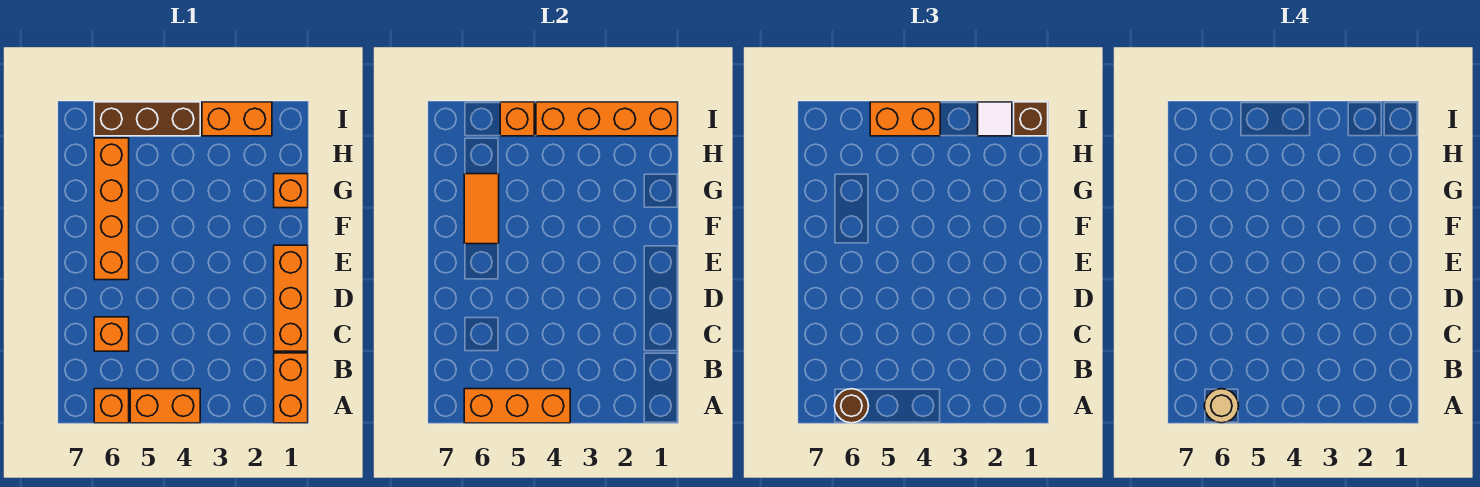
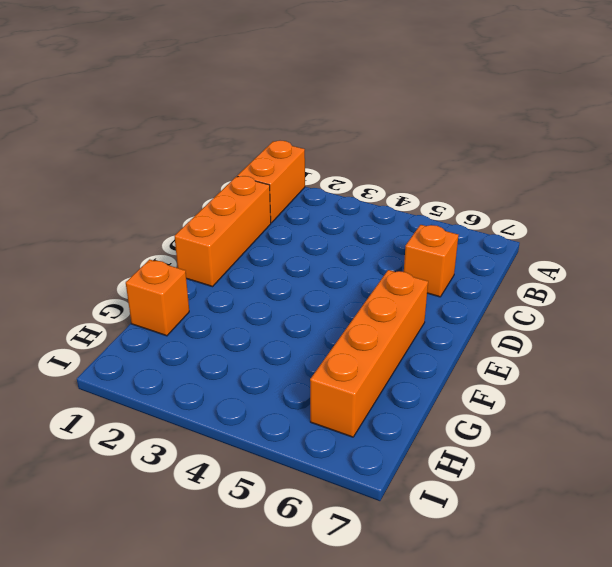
none -> orange brick A4:A5 level 1
none -> orange brick A6 level 1
none -> orange brick I2:I3 level 1

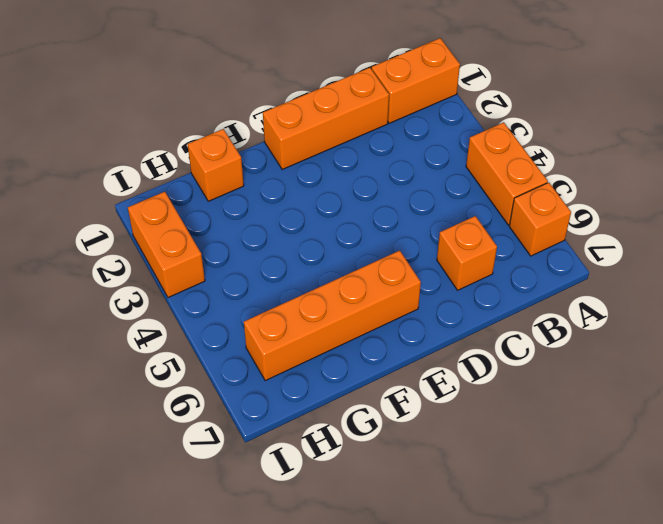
none -> brown brick I4:I6 level 1
none -> orange brick A4:A6 level 2
none -> orange tile F6:G6 level 2

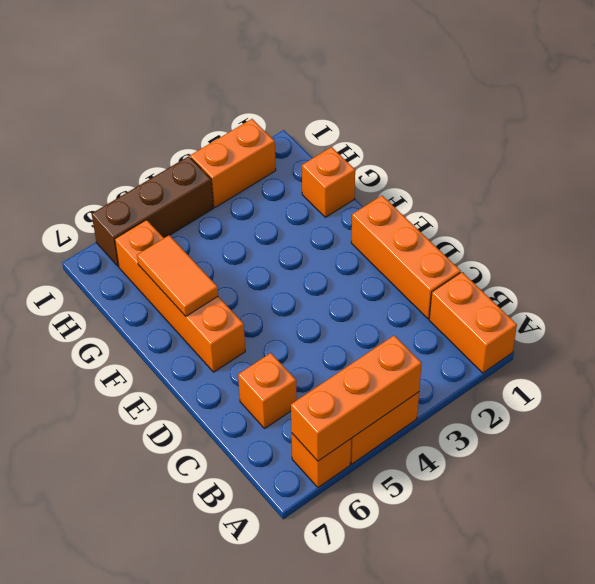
none -> orange brick I1:I4 level 2
none -> orange brick I5 level 2
none -> brown round brick A6 level 3

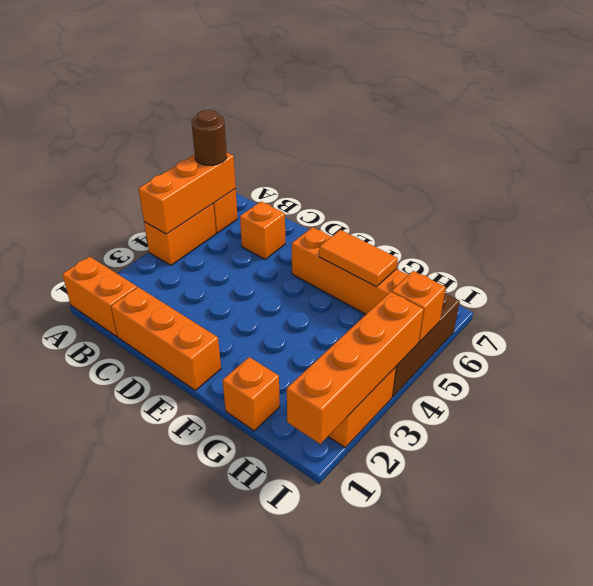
none -> brown brick I1 level 3
none -> white tile I2 level 3
none -> orange brick I4:I5 level 3

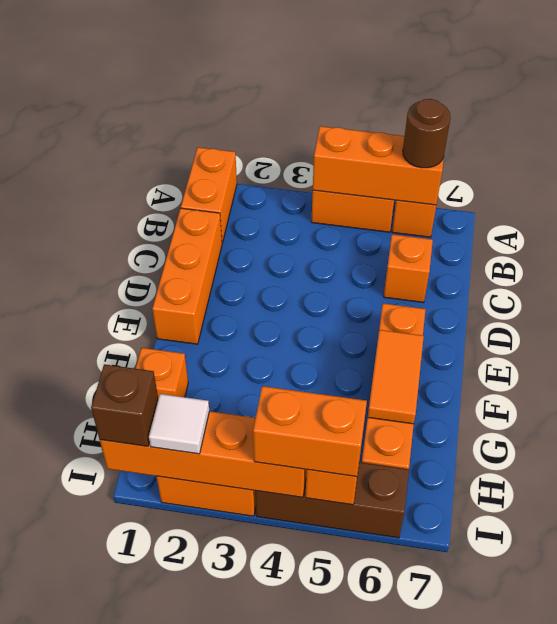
none -> tan round brick A6 level 4

